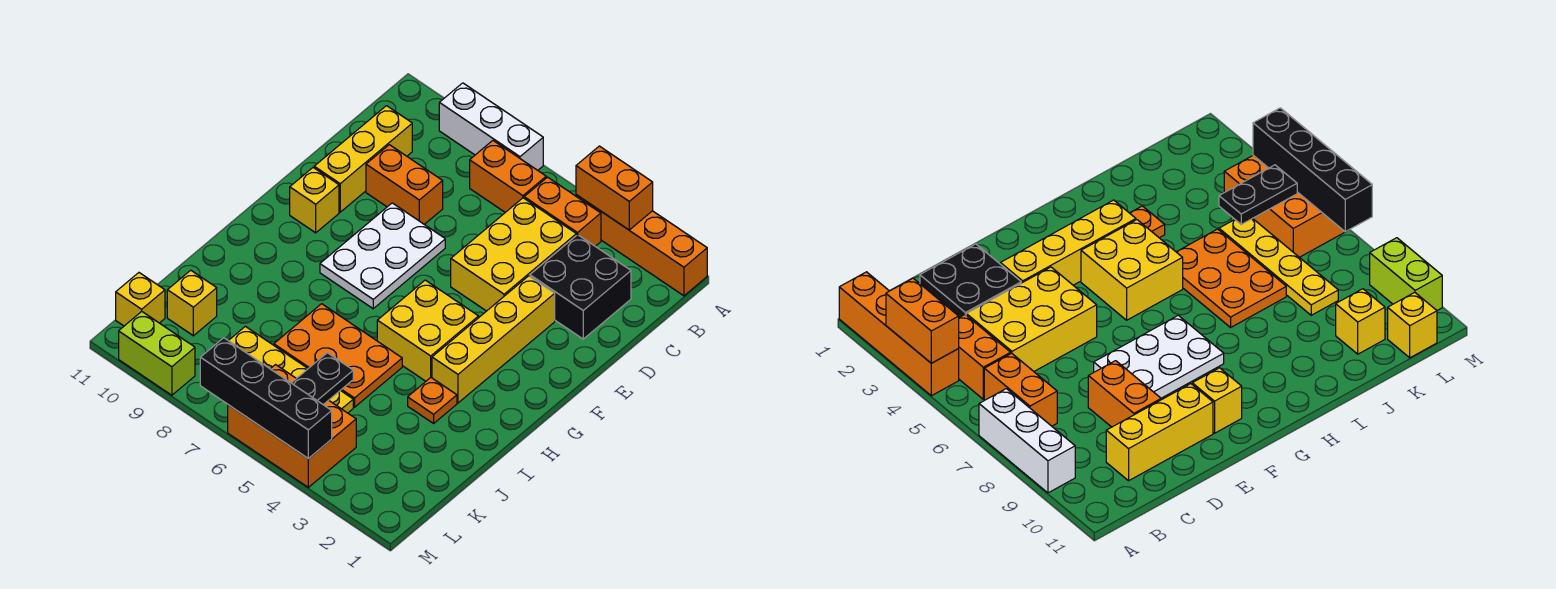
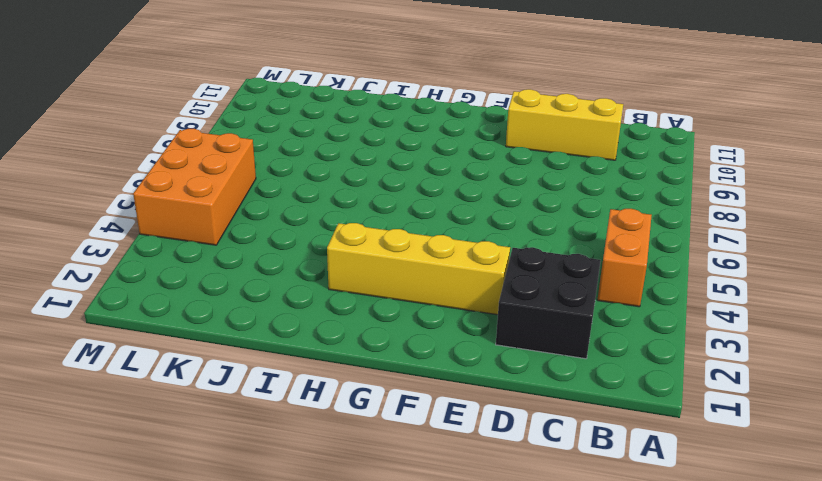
none -> orange brick A1:A4 level 1
none -> white brick A7:A9 level 1
none -> orange brick B6:B7 level 1

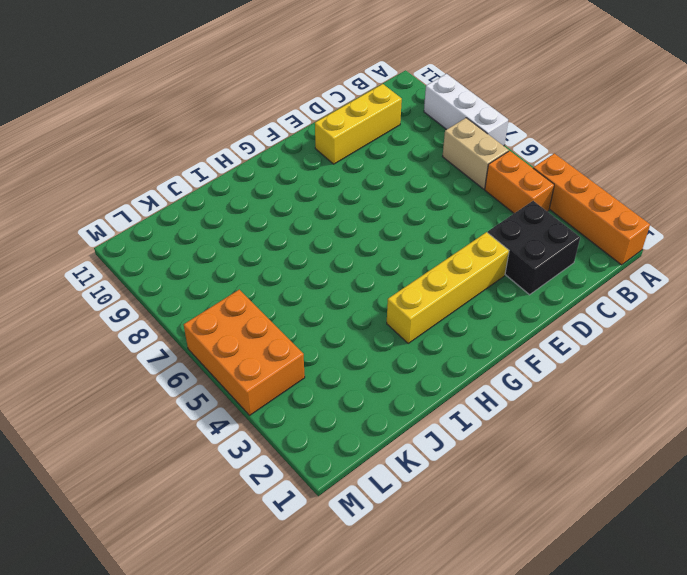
tan brick B6:B7 level 1 -> orange brick B6:B7 level 1
none -> yellow brick C4:E5 level 1
none -> orange brick D8:D9 level 1
none -> white plate E7:G8 level 1

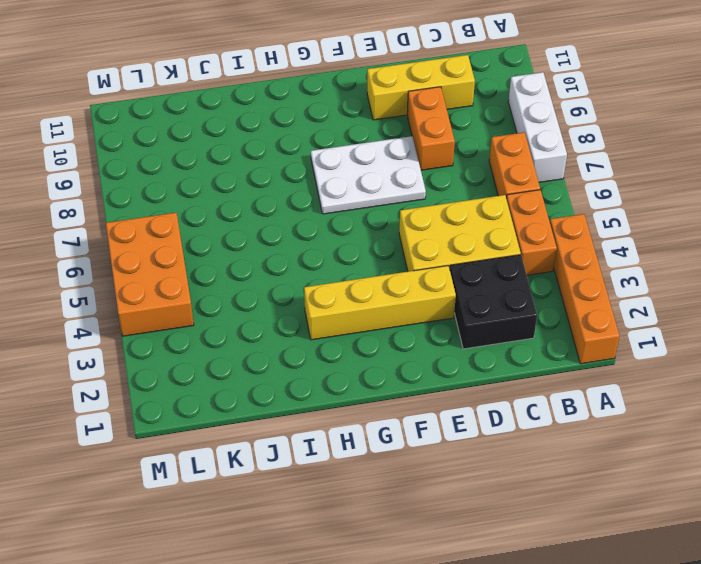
none -> yellow brick F10 level 1
none -> yellow brick G4:H5 level 1
none -> orange plate I3 level 1

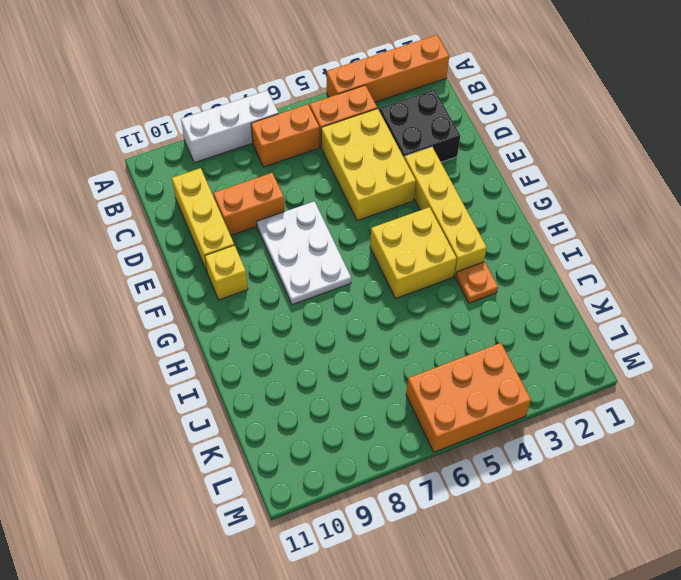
none -> orange plate I5:J7 level 1
none -> yellow plate K5:K8 level 1
none -> yellow brick K10 level 1

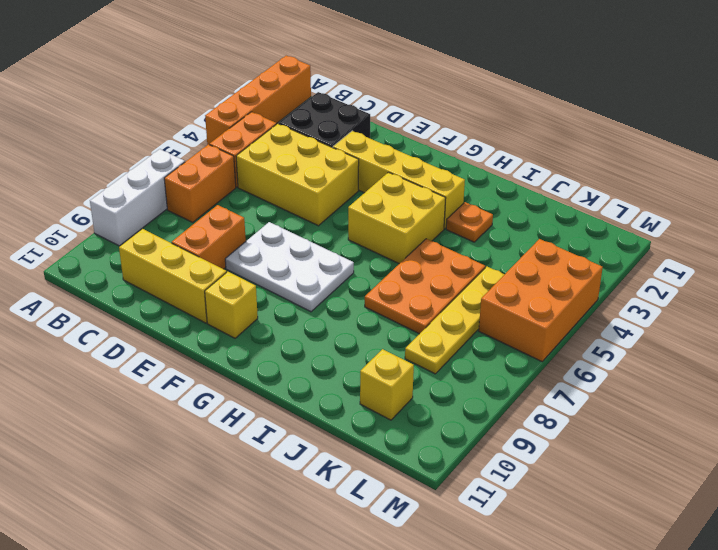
none -> yellow brick L11 level 1
none -> lime brick M9:M10 level 1
none -> orange brick A3:A4 level 2

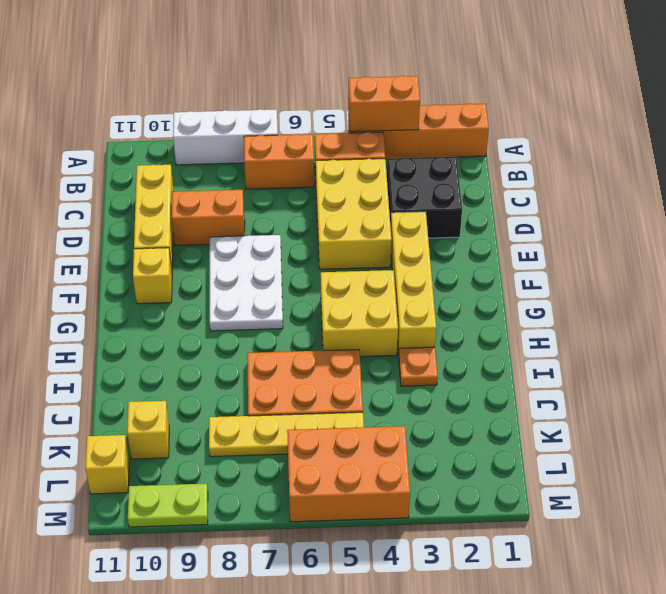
lime plate M9:M10 level 1 -> lime brick M9:M10 level 1
none -> black plate K5:L5 level 2
none -> black brick M4:M7 level 2

